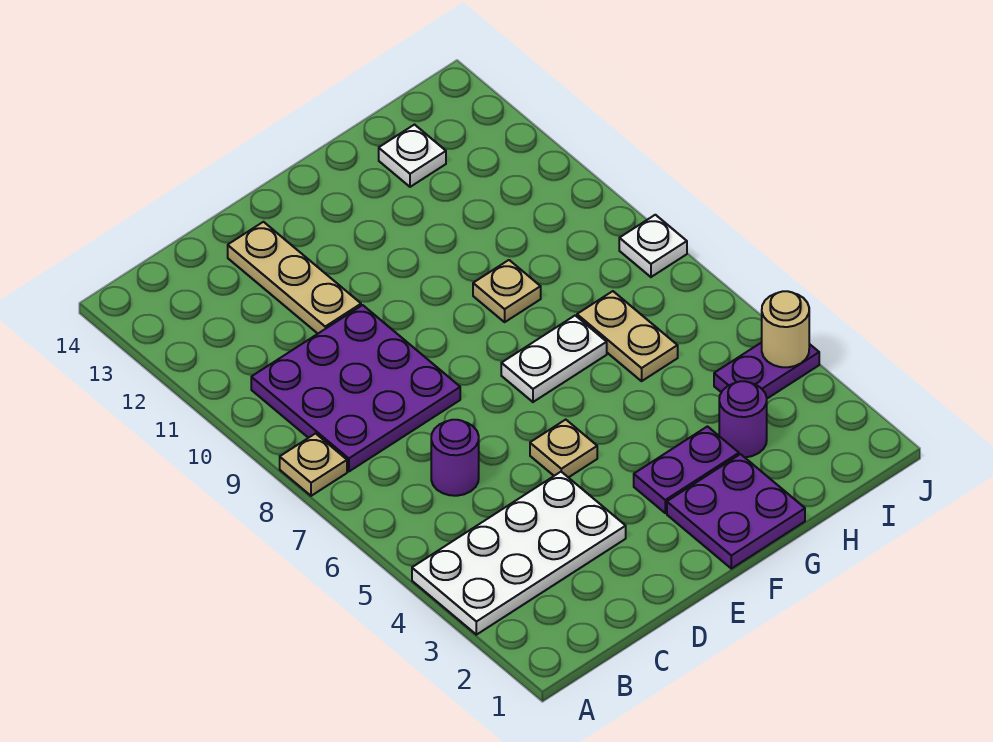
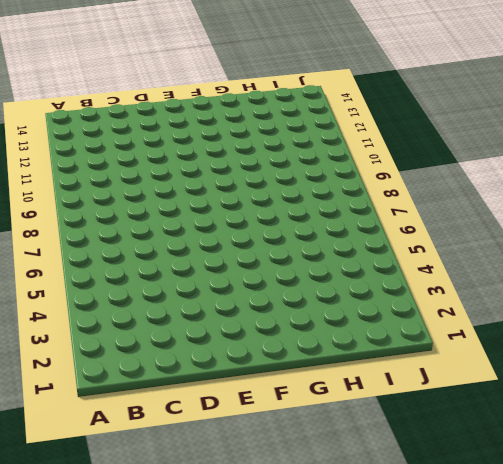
none -> white plate A3:D4 level 1
none -> tan plate A8 level 1
none -> purple plate B8:D10 level 1

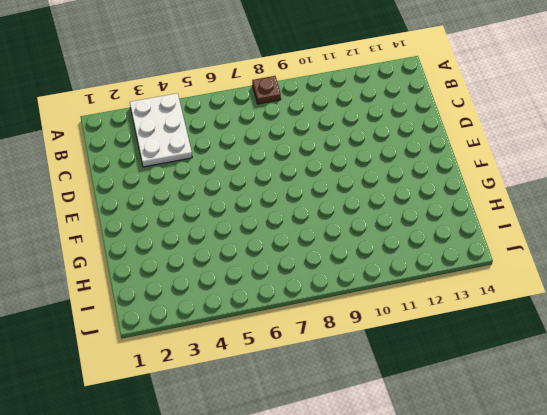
white plate A3:C4 level 1 -> white plate A3:D4 level 1
brown plate A8 level 1 -> tan plate A8 level 1
none -> purple plate B8:D10 level 1
none -> purple round brick C6 level 1
none -> tan plate D11:D13 level 1

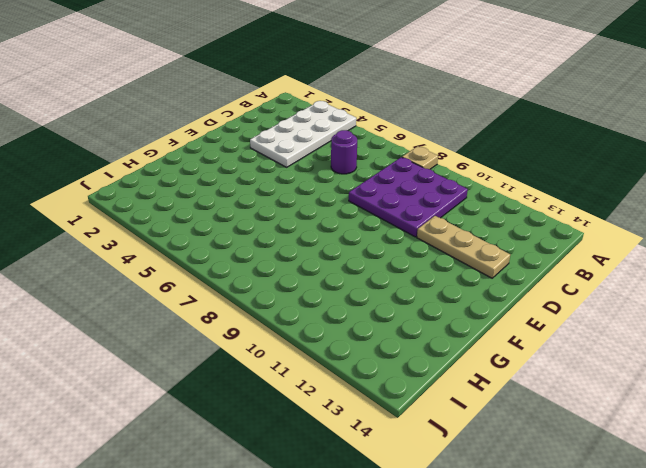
none -> tan plate E5 level 1
none -> purple plate F1:G2 level 1
none -> purple plate F3:G3 level 1

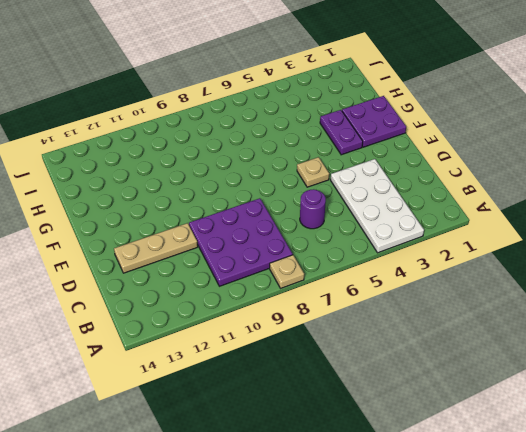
none -> white plate F7:G7 level 1
none -> tan plate G9 level 1
none -> purple round brick H3 level 1

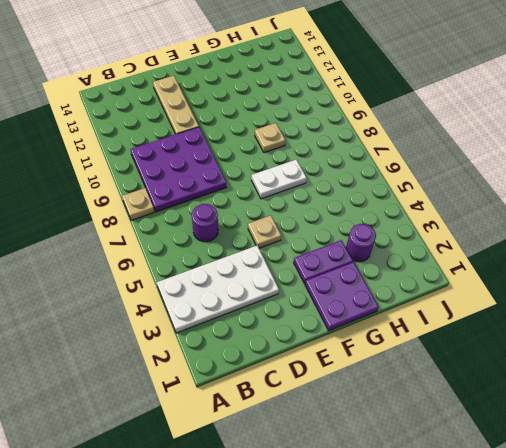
none -> tan plate H6:H7 level 1
none -> white plate H13 level 1
none -> purple plate I4:J4 level 1

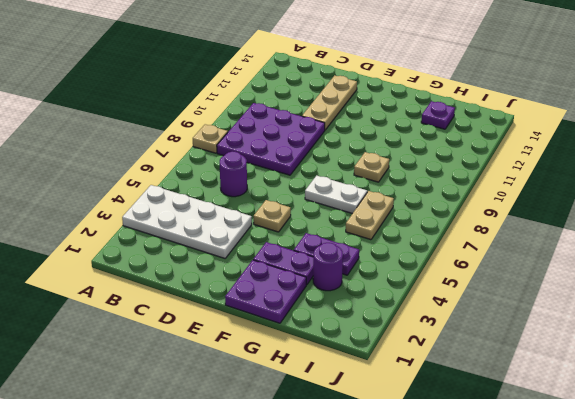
purple plate G4:H4 level 1 -> purple plate I4:J4 level 1
purple plate H13 level 1 -> white plate H13 level 1
none -> white plate J8 level 1
none -> tan round brick J4 level 2

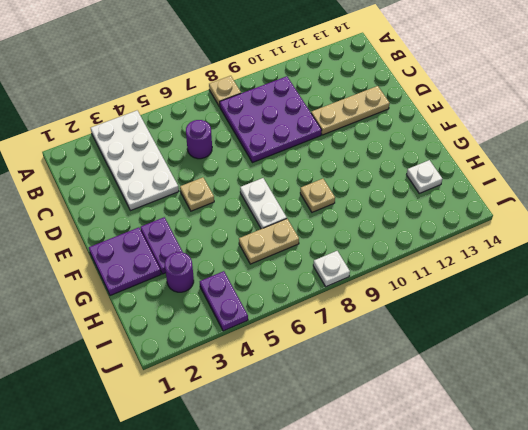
none -> tan round brick J4 level 2

